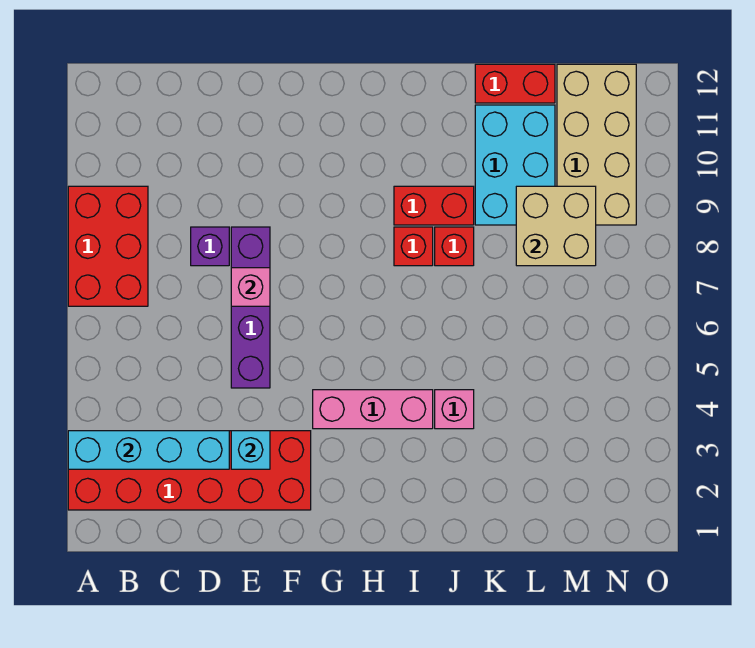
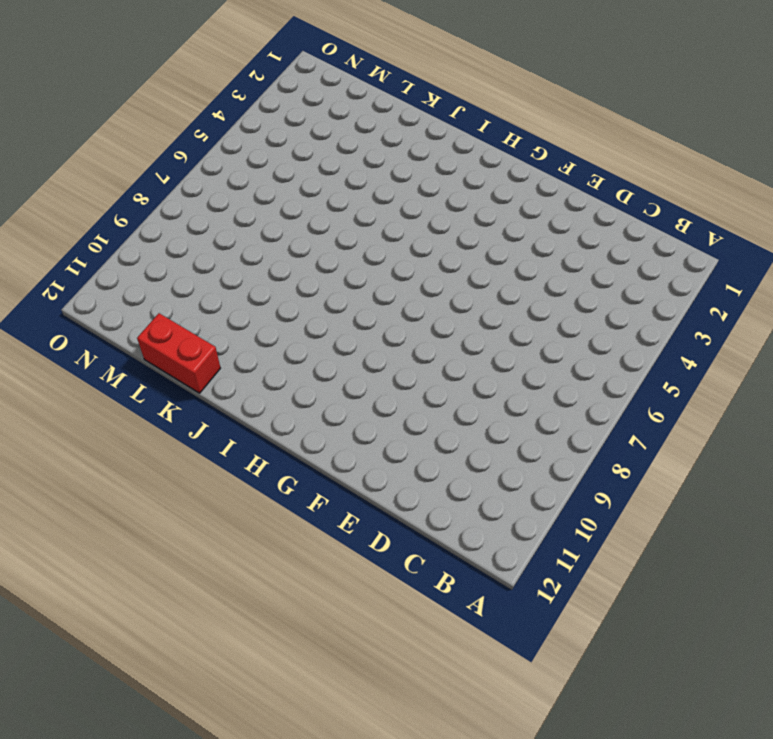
none -> red brick A2:F3 level 1
none -> red brick A7:B9 level 1
none -> purple brick D8 level 1

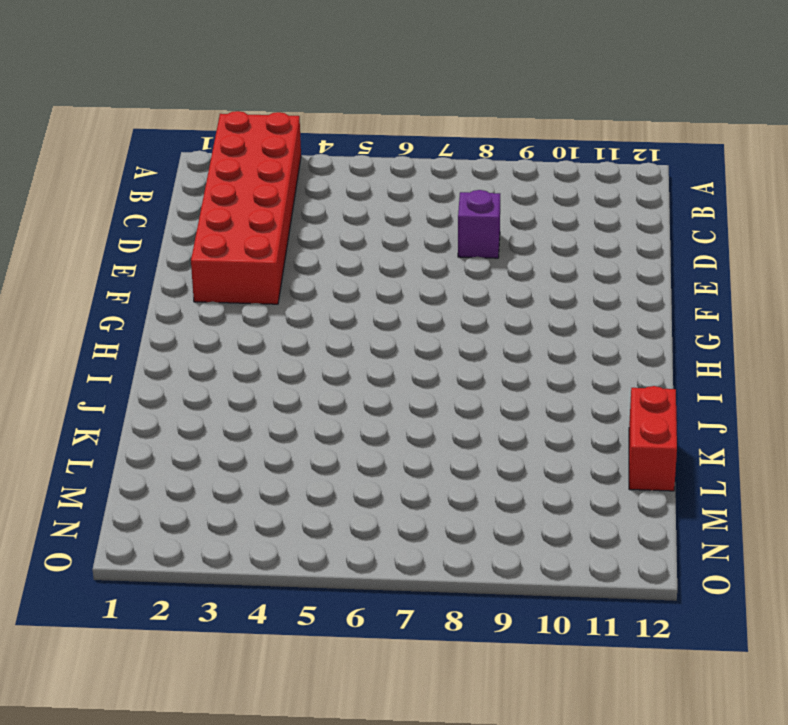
none -> red brick A7:B9 level 1
none -> purple brick E5:E8 level 1
none -> pink brick G4:I4 level 1

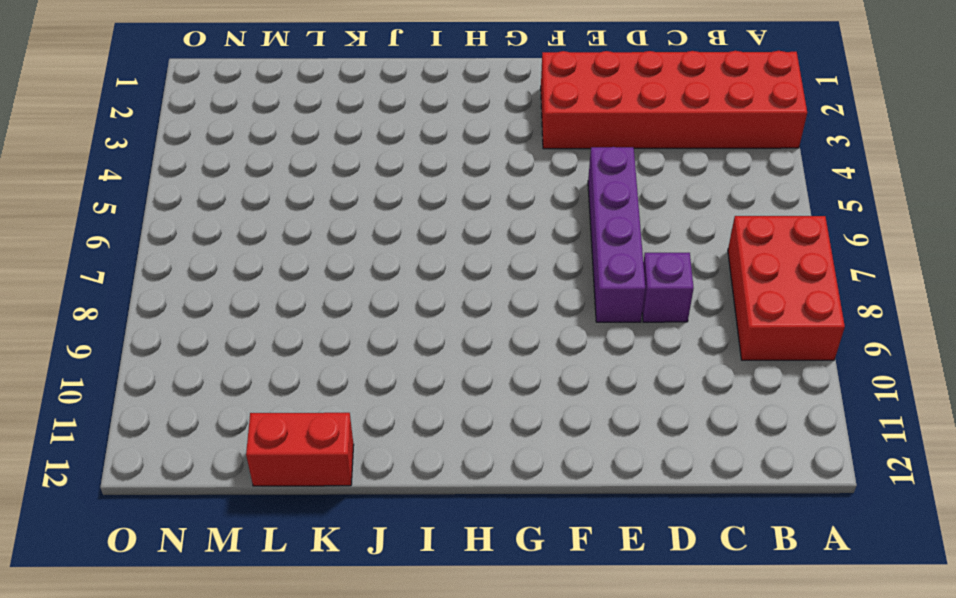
none -> pink brick G4:I4 level 1
none -> red brick I8 level 1
none -> red brick I9:J9 level 1

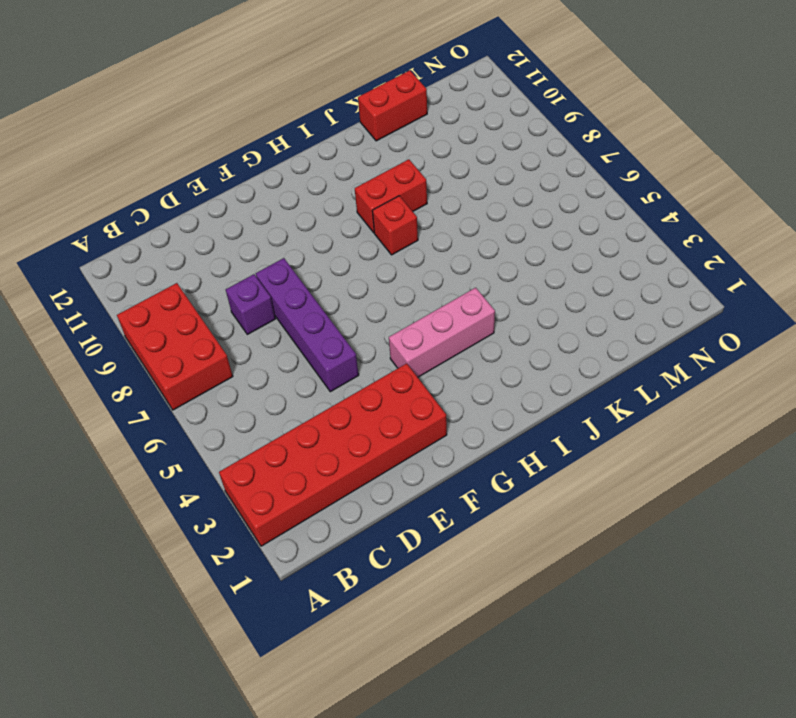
none -> pink brick J4 level 1
none -> red brick J8 level 1
none -> cyan brick K9:L11 level 1

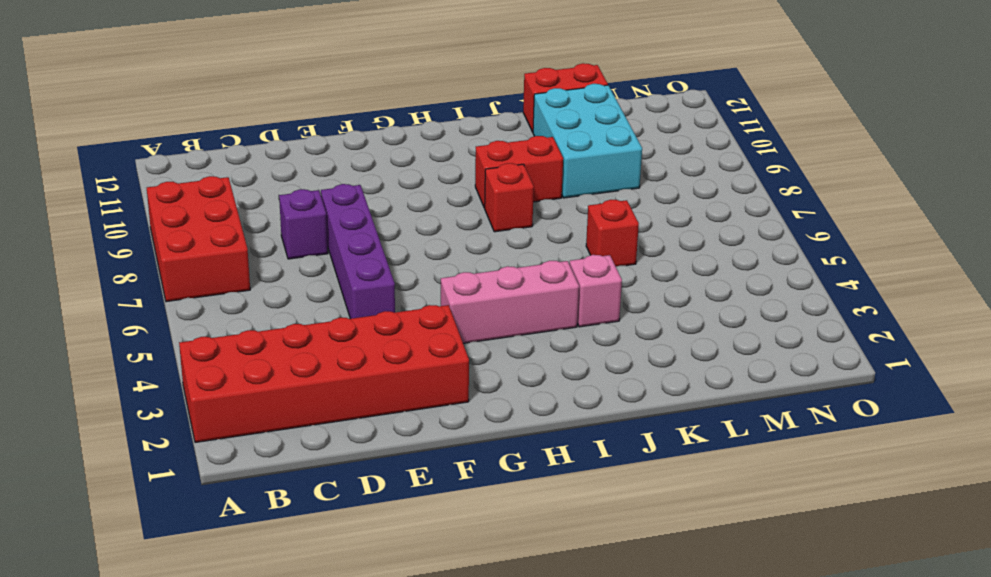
red brick K6 level 1 -> red brick J8 level 1
none -> tan brick M9:N12 level 1
none -> cyan brick A3:D3 level 2
none -> cyan brick E3 level 2

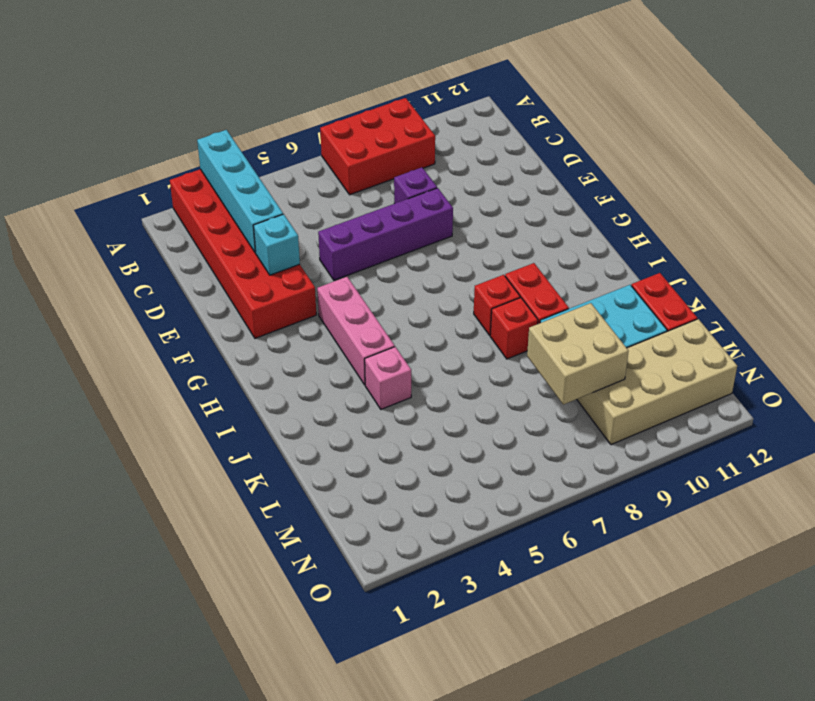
none -> pink brick E7 level 2

